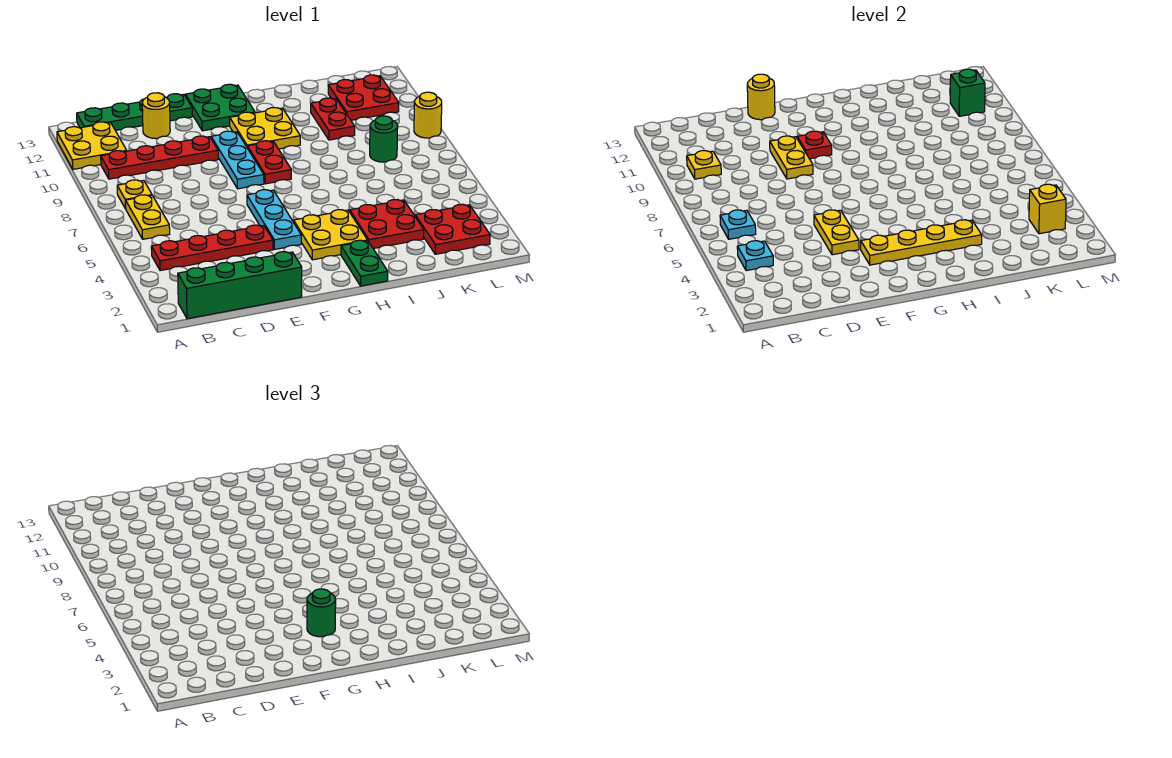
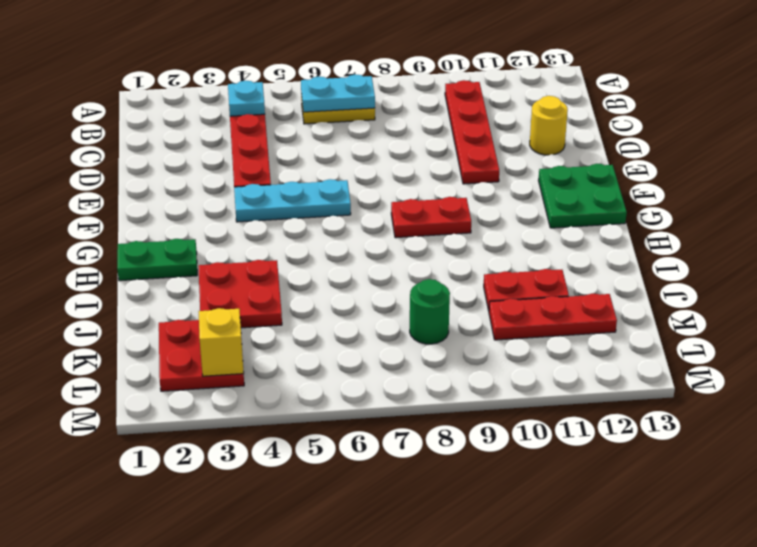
cyan plate B6:B7 level 2 -> cyan plate B6 level 2
red plate K10:K12 level 1 -> red plate K11:L12 level 1
none -> yellow plate A11:B12 level 1
none -> green brick B1:E1 level 1
none -> yellow plate B8 level 1
none -> green plate B13:E13 level 1

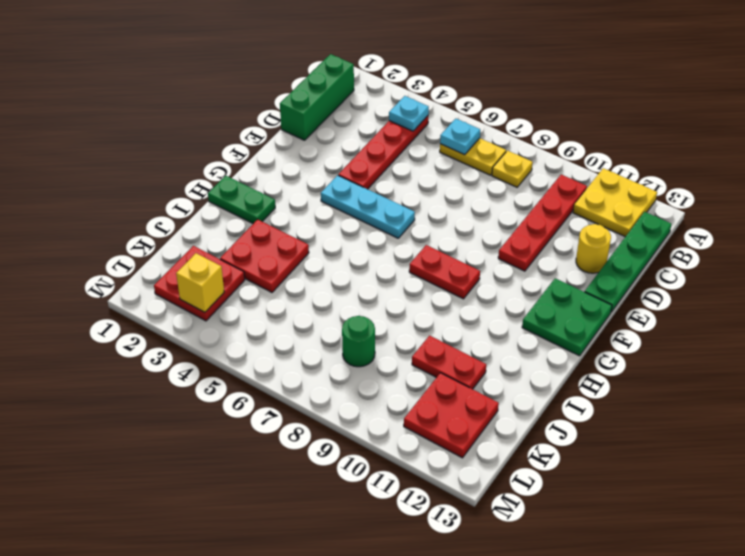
green brick B1:D1 level 1 -> green brick B1:E1 level 1
none -> cyan plate F8:F10 level 1
none -> yellow plate G3:H4 level 1
none -> yellow plate G10:H11 level 1
none -> yellow round brick M9 level 1

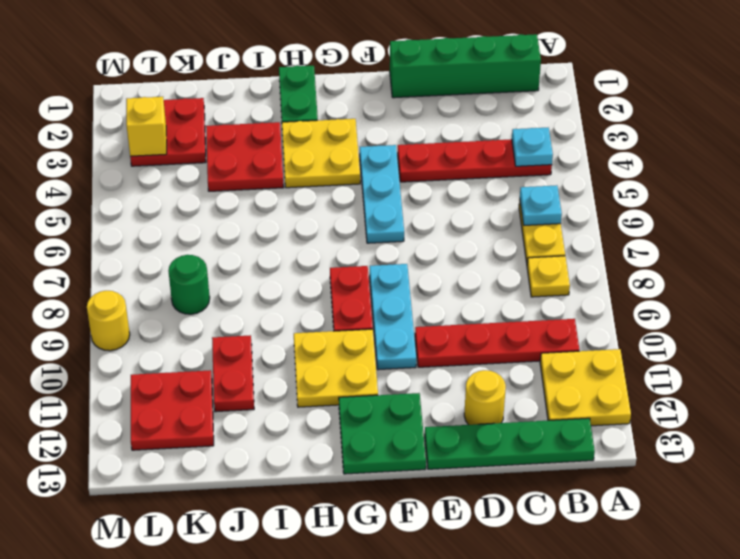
none -> yellow plate B10 level 2
none -> yellow plate E4:E5 level 2
none -> yellow plate E9:E10 level 2
none -> yellow round brick E13 level 2

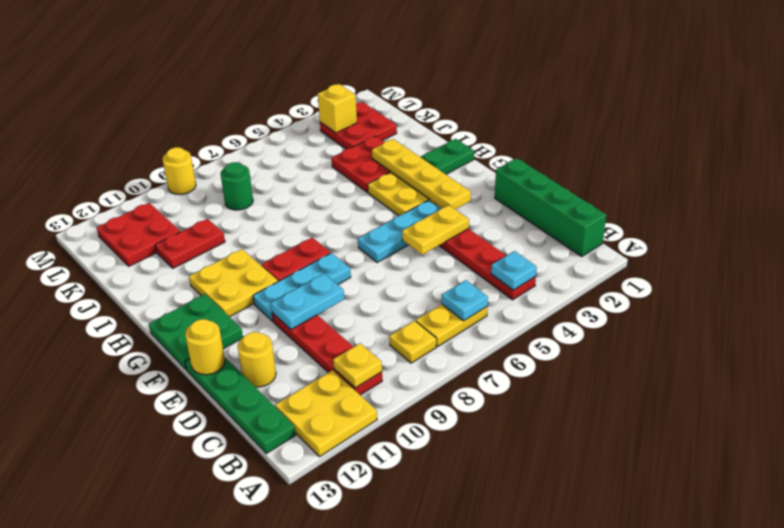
cyan plate E9:E10 level 2 -> yellow plate E9:E10 level 2
none -> red plate F10 level 2
none -> green brick L11 level 2
none -> green round brick G3 level 3

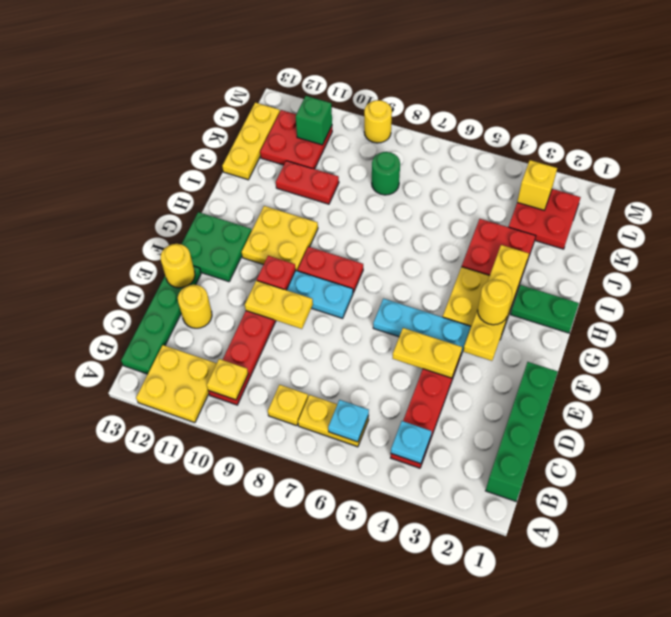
yellow round brick G3 level 3 -> green round brick G3 level 3
yellow plate J13:L13 level 1 -> none

